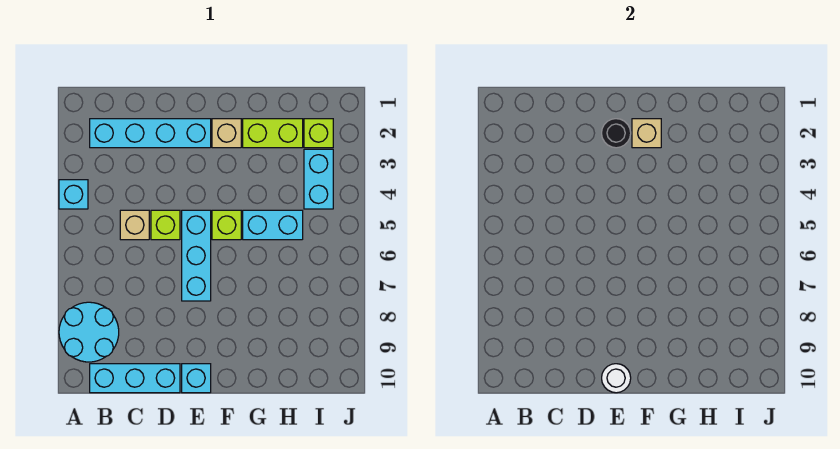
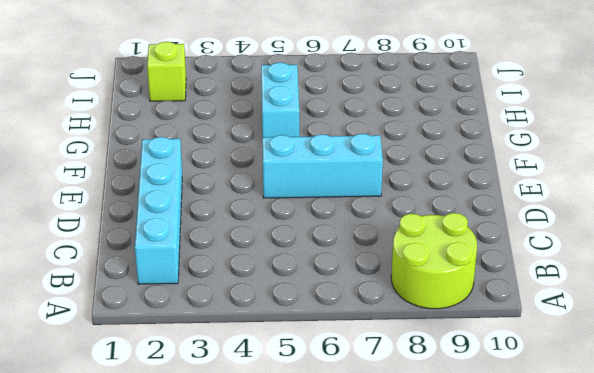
lime round brick A8:B9 level 1 -> cyan round brick A8:B9 level 1
none -> cyan brick A4 level 1
none -> cyan brick B10:D10 level 1
none -> tan brick C5 level 1

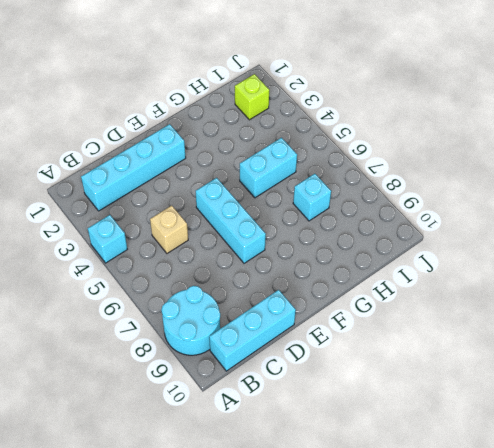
cyan brick H7 level 1 -> cyan brick E10 level 1
none -> lime brick D5 level 1
none -> tan brick F2 level 1
none -> lime brick F5 level 1

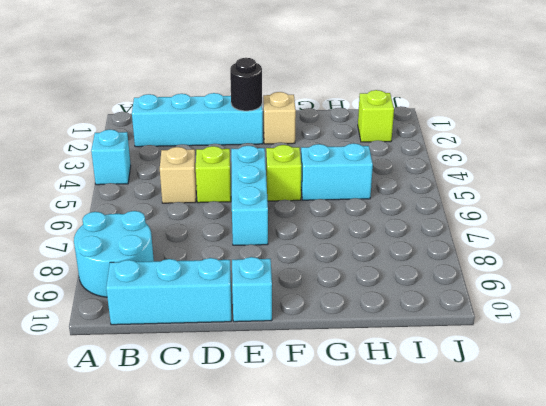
none -> lime brick G2:H2 level 1
none -> cyan brick I3:I4 level 1
none -> white round brick E10 level 2

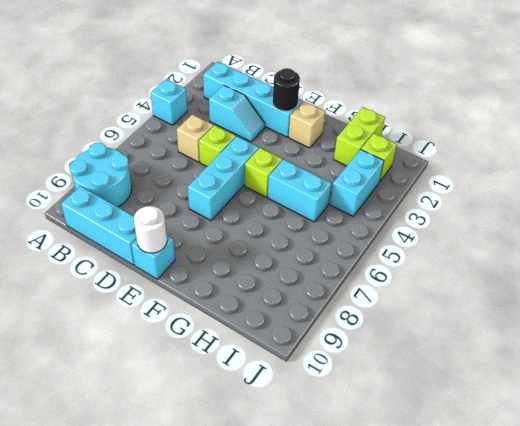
cyan slope C3:D3 level 1 top C -> none
lime brick H1:H2 level 1 -> lime brick G2:H2 level 1
none -> tan brick F2 level 2

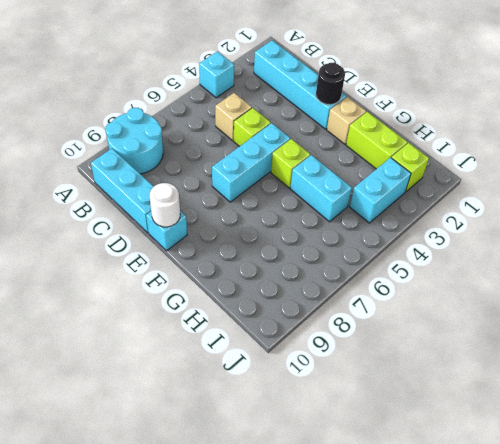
none -> tan brick F2 level 2

